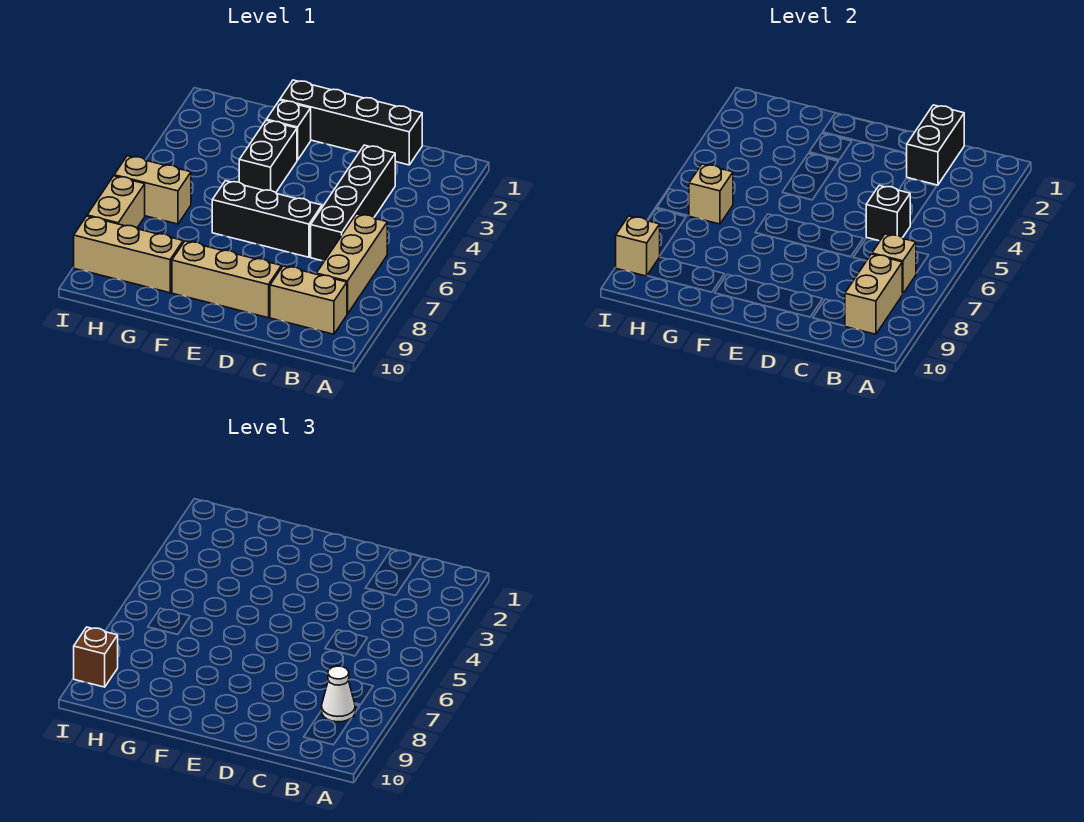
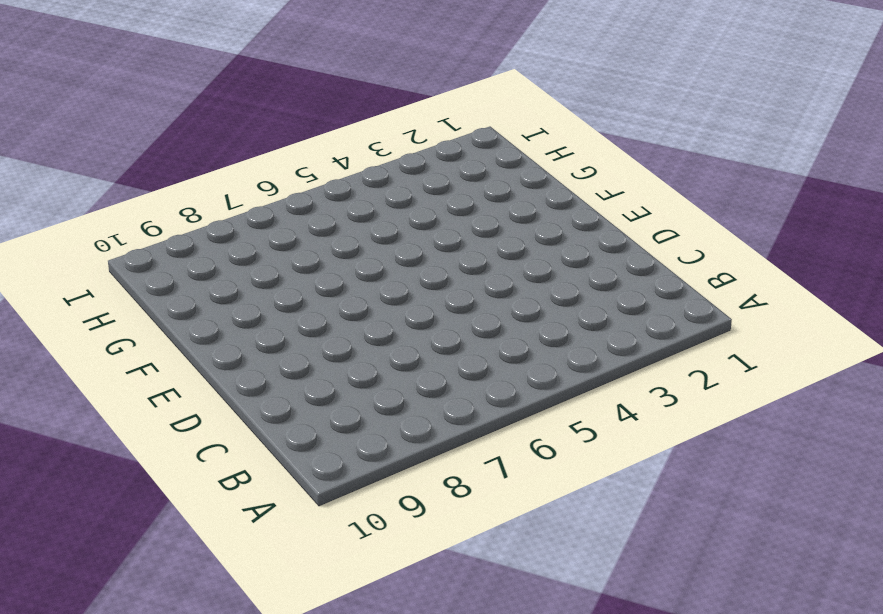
none -> tan brick B6:B8 level 1
none -> tan brick B9:C9 level 1
none -> black brick C1:F1 level 1

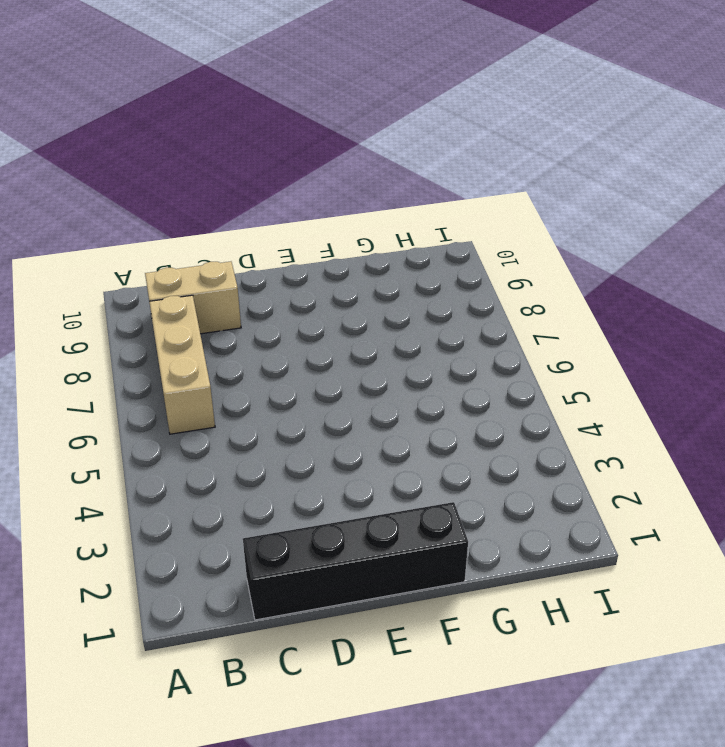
none -> black brick C3:C6 level 1
none -> black brick D6:F6 level 1
none -> tan brick D9:F9 level 1

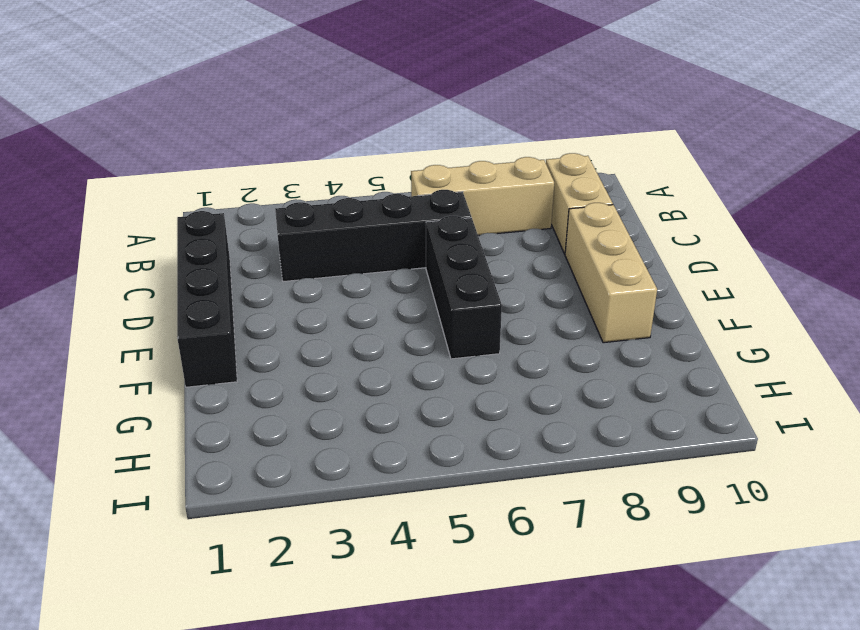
none -> black brick F2 level 1
none -> black brick F3:F4 level 1
none -> tan brick G9:I9 level 1

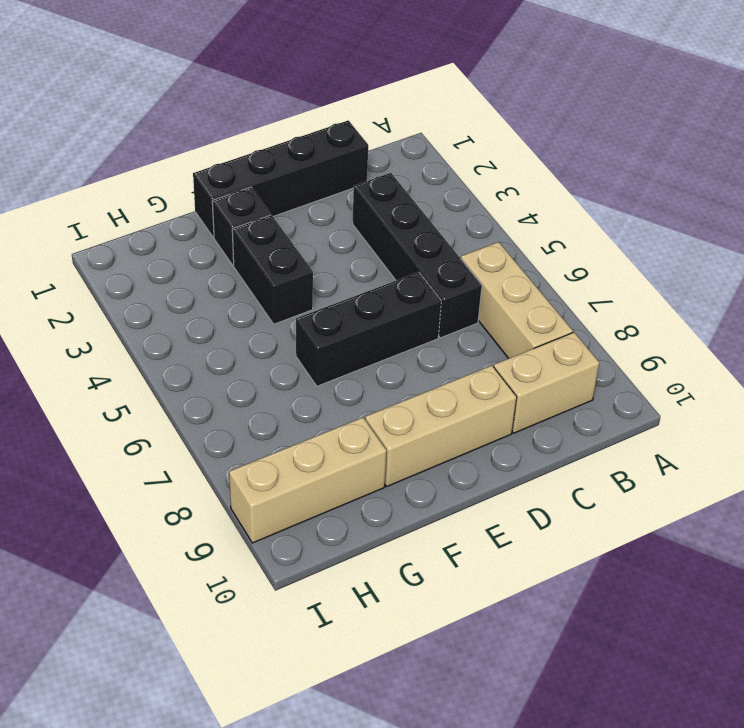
none -> tan brick H6:I6 level 1
none -> tan brick I7:I8 level 1
none -> tan brick B7 level 2

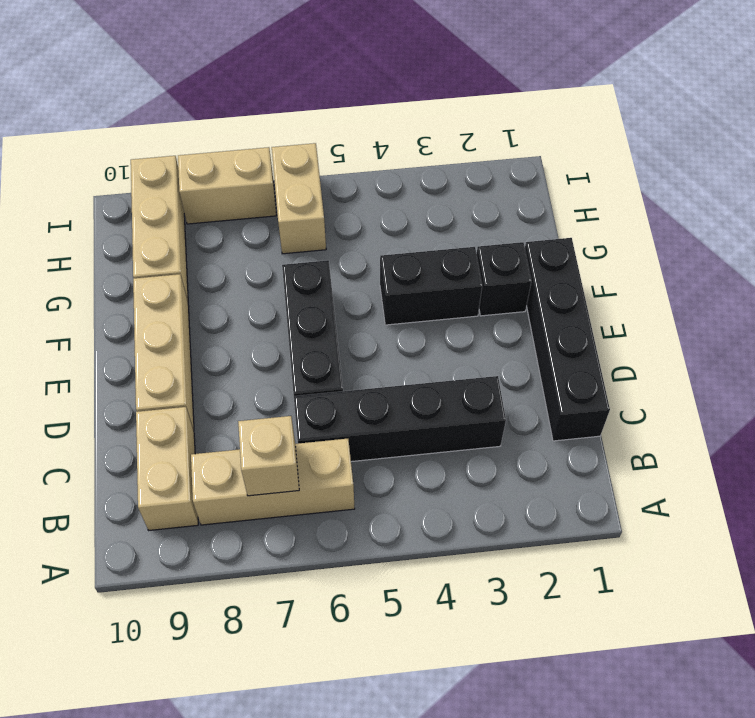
none -> tan brick B8:B9 level 2
none -> black brick C1:C2 level 2
none -> black brick C5 level 2

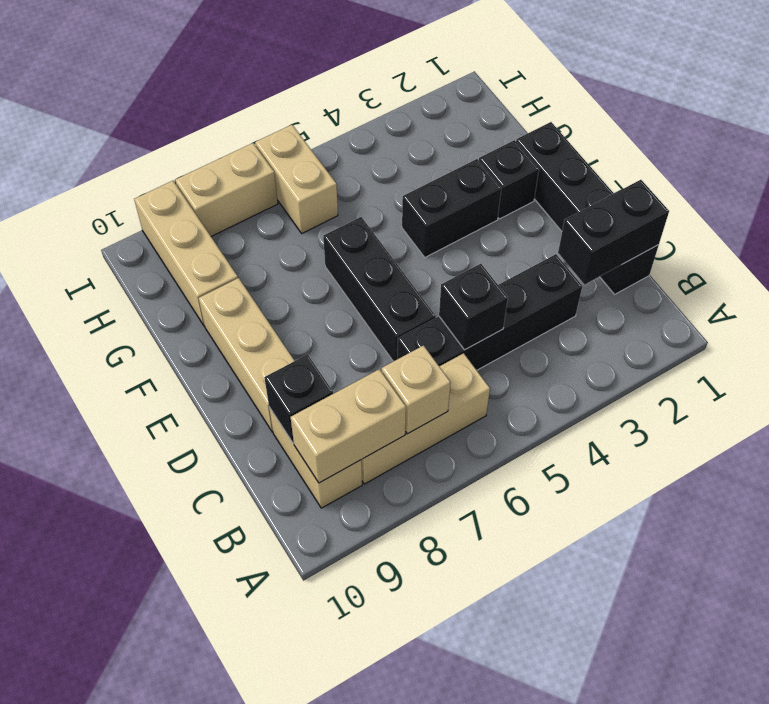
black brick C9 level 2 -> none
none -> tan brick H6 level 2
none -> tan brick I9 level 2
none -> white cone B8 level 3

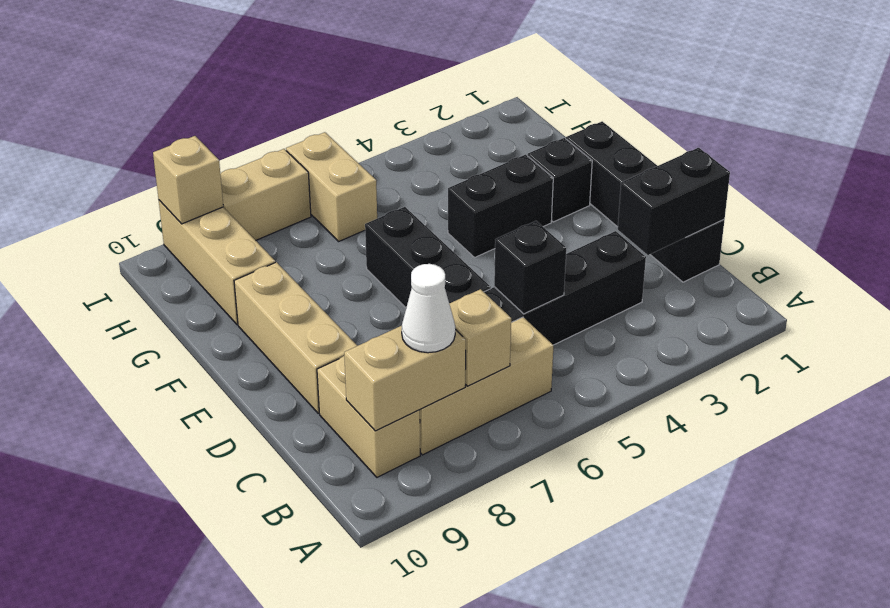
none -> tan brick H6 level 2
none -> brown brick I9 level 3

